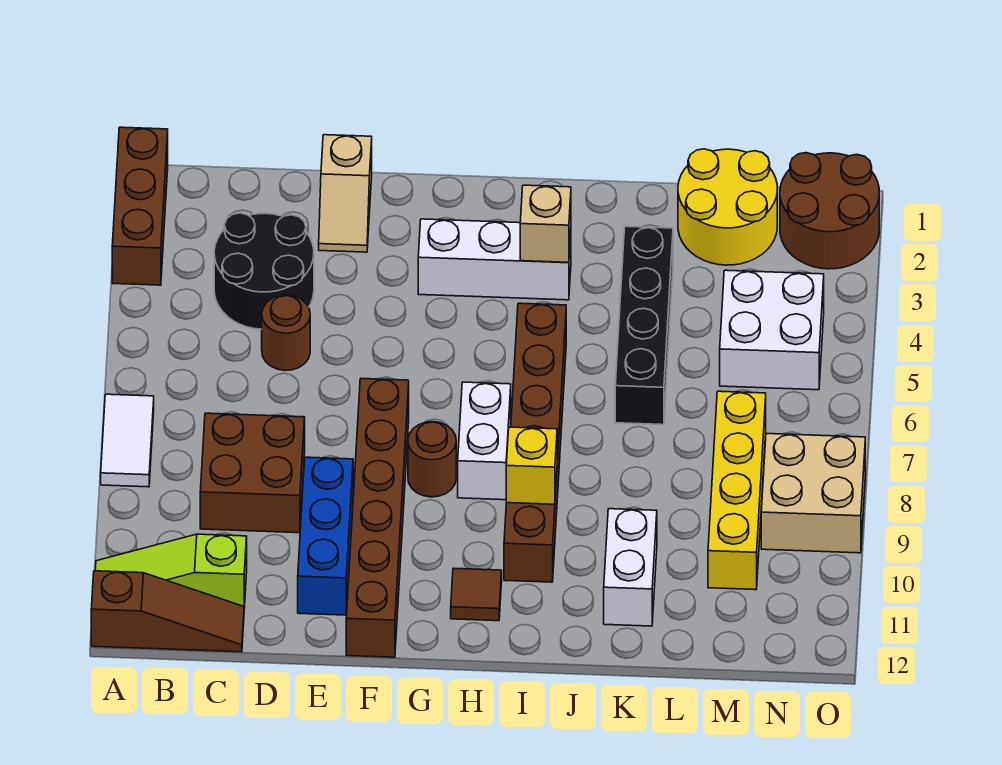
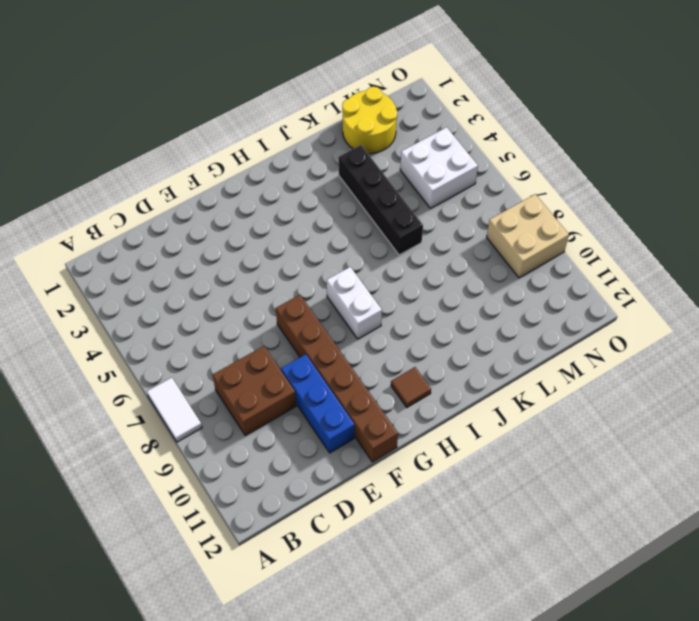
none -> brown brick A1:A3 level 1
none -> lime slope A11:C11 level 1 top C
none -> brown slope A12:C12 level 1 top A

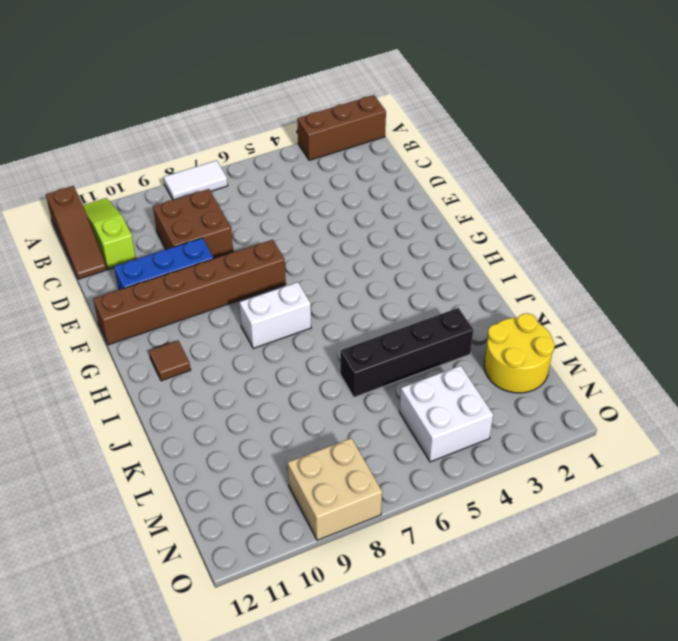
none -> black round brick C3:D4 level 1
none -> brown round brick D5 level 1
none -> tan slope E1:E2 level 1 top 1

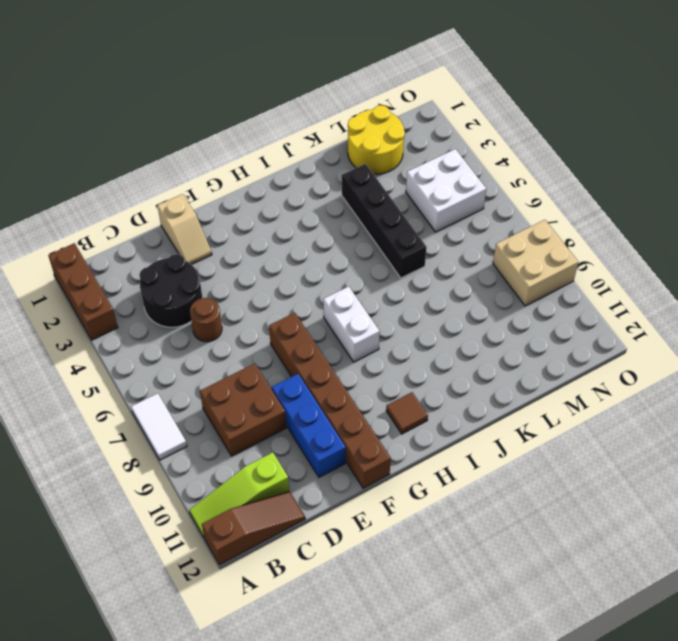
none -> white brick G3:I3 level 1
none -> brown round brick G8 level 1
none -> brown brick I5:I10 level 1

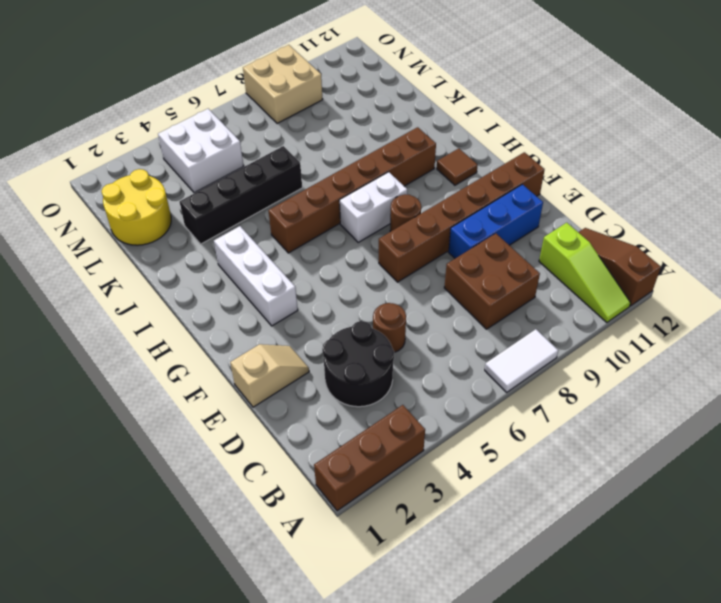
none -> white brick K10:K11 level 1
none -> yellow brick M7:M10 level 1
none -> brown round brick N1:O2 level 1

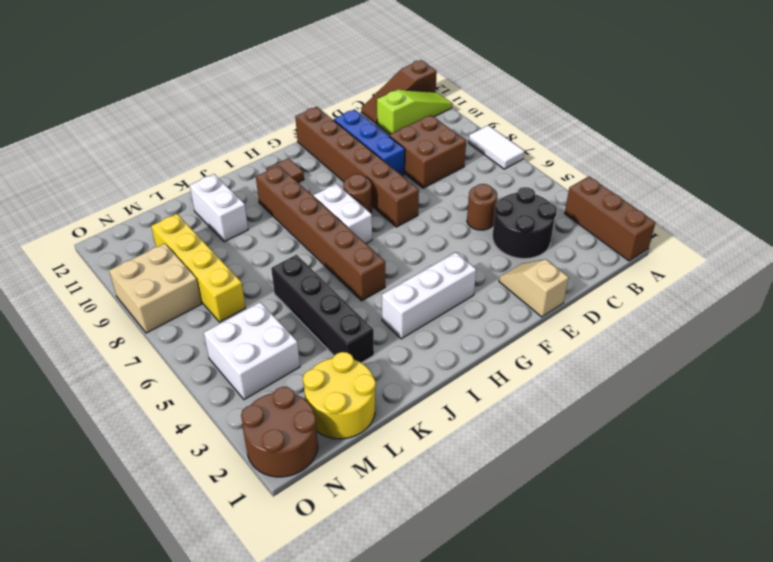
none -> tan brick I3 level 2
none -> yellow brick I9 level 2

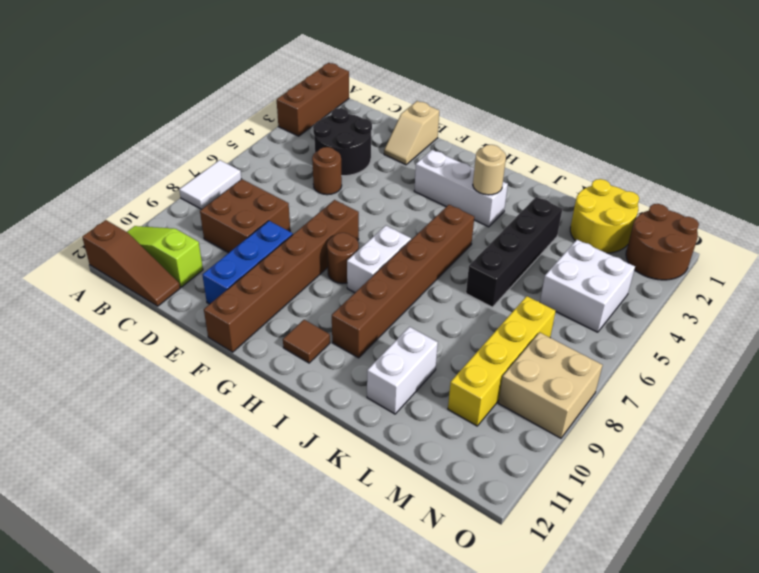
tan round brick I3 level 2 -> tan brick I3 level 2
none -> yellow brick I9 level 2

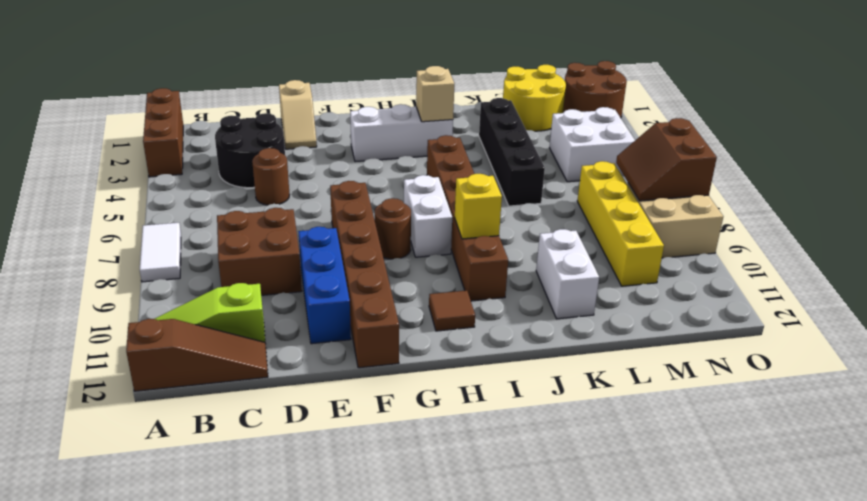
brown slope N7:O8 level 2 top O -> none

